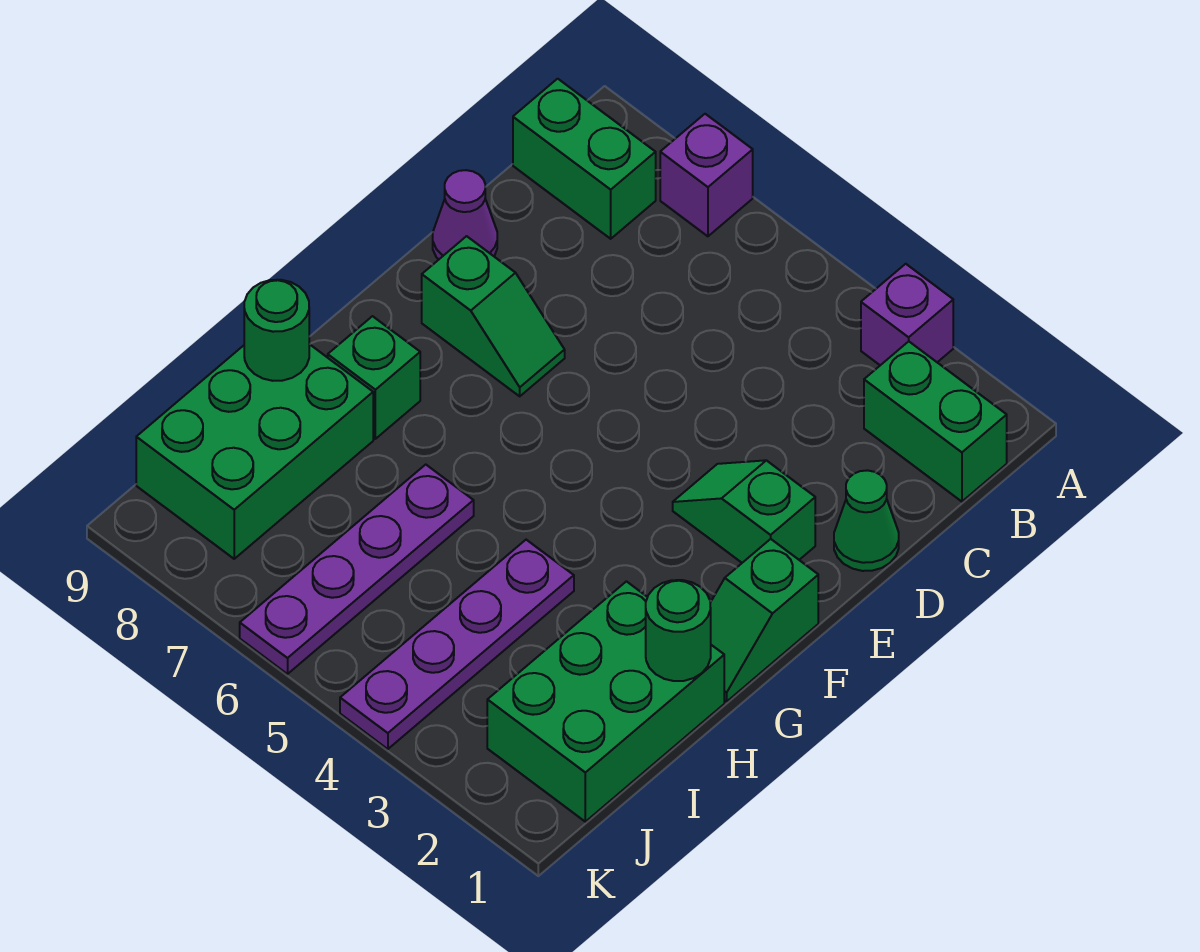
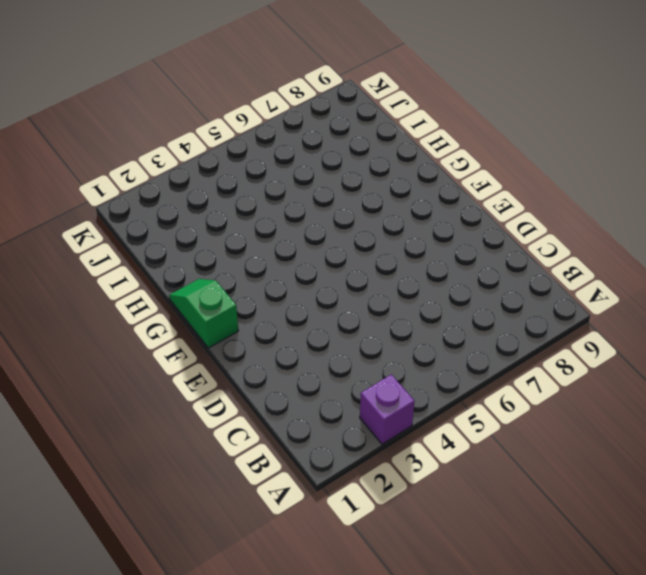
none -> purple brick A7 level 1
none -> green brick B1:B2 level 1
none -> green brick B8:B9 level 1

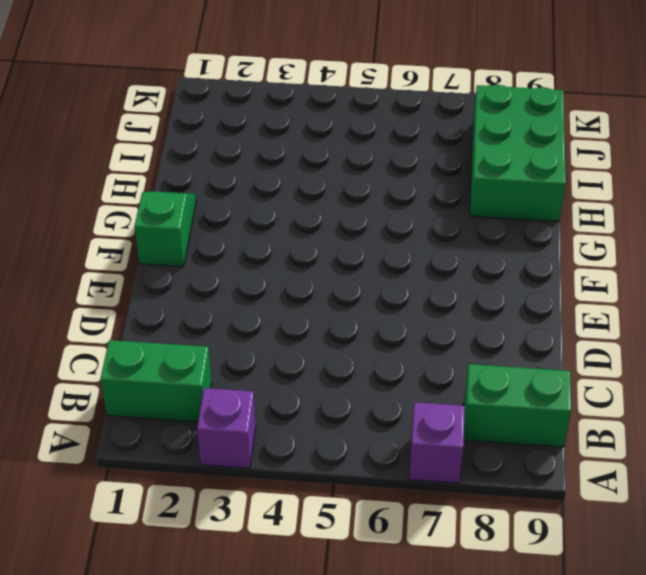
none -> green cone D1 level 1
none -> purple cone D9 level 1
none -> green slope E2:E3 level 1 top 2

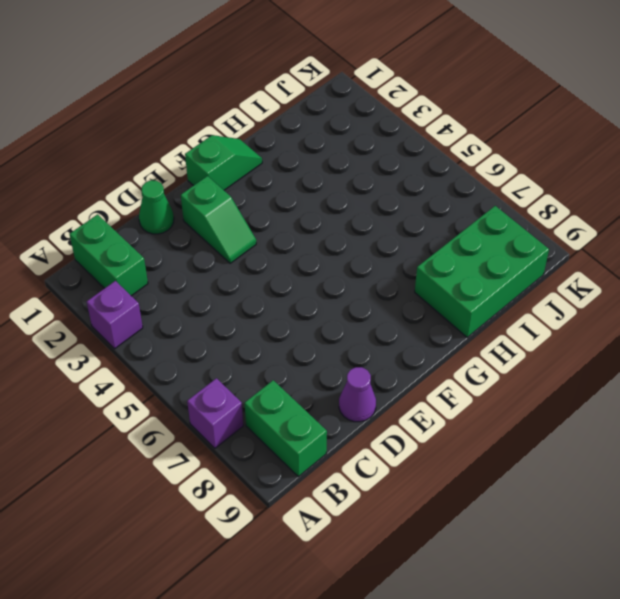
none -> green slope E7:E8 level 1 top 8
none -> green brick G8 level 1
none -> green brick H1:J2 level 1

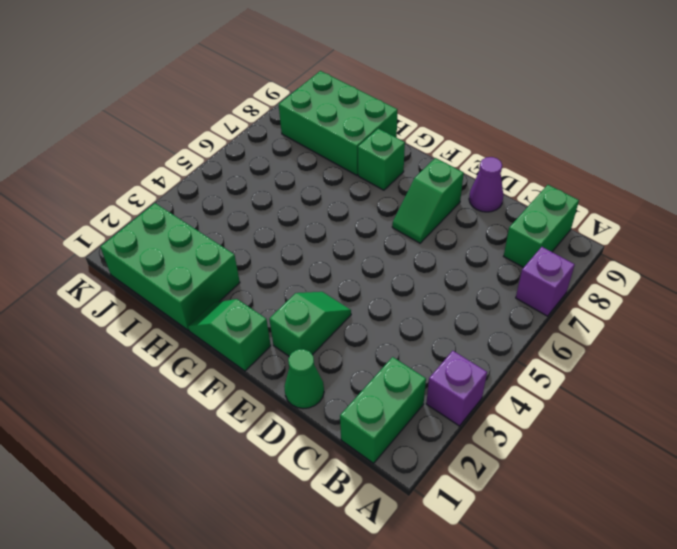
none -> purple plate H4:K4 level 1
none -> purple plate H6:K6 level 1
none -> green round brick H1 level 2

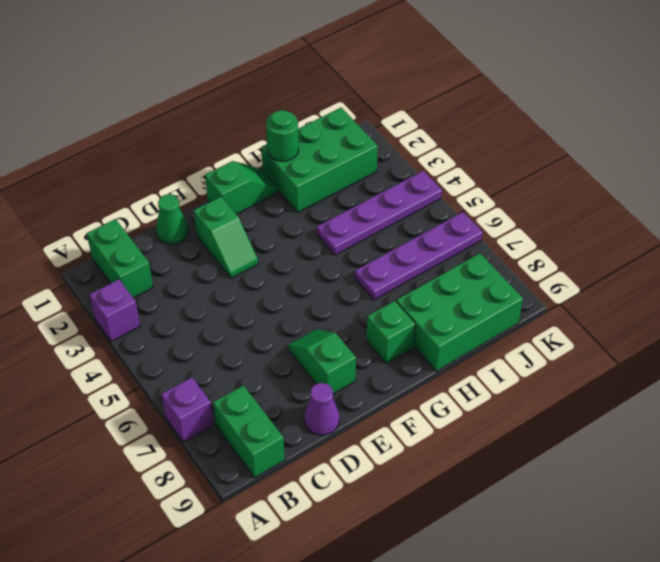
none -> green round brick H9 level 2

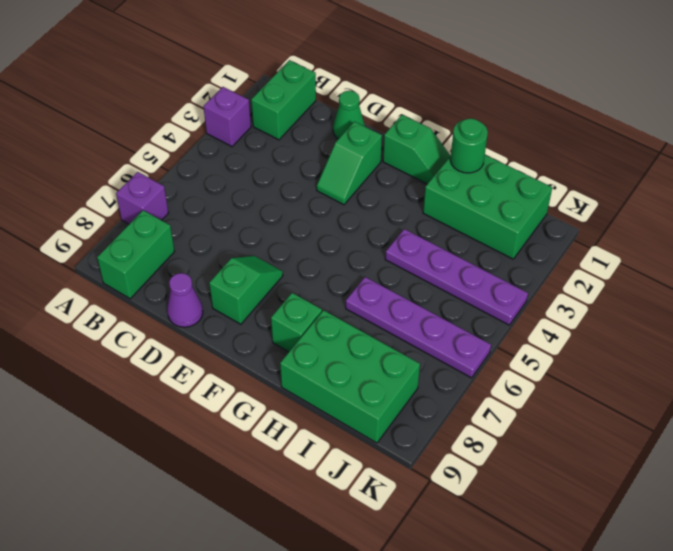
none -> green round brick H9 level 2

